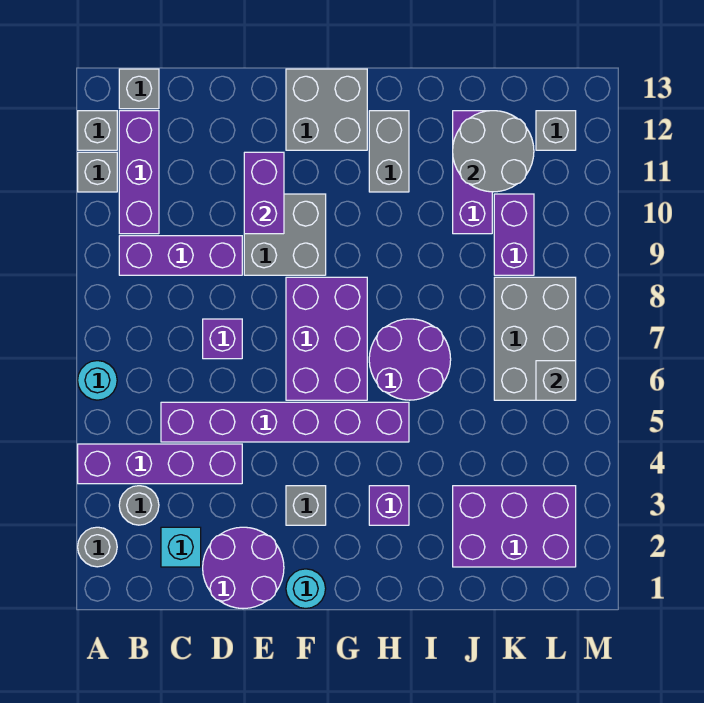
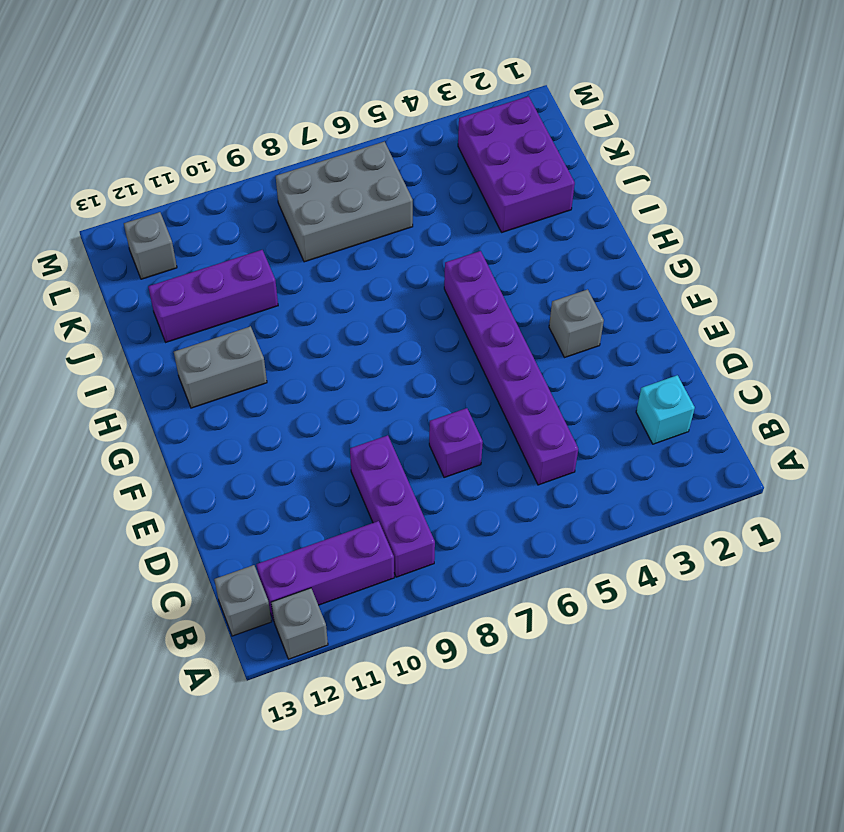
none -> grey round brick A2 level 1
none -> purple brick A4:D4 level 1
none -> cyan round brick A6 level 1

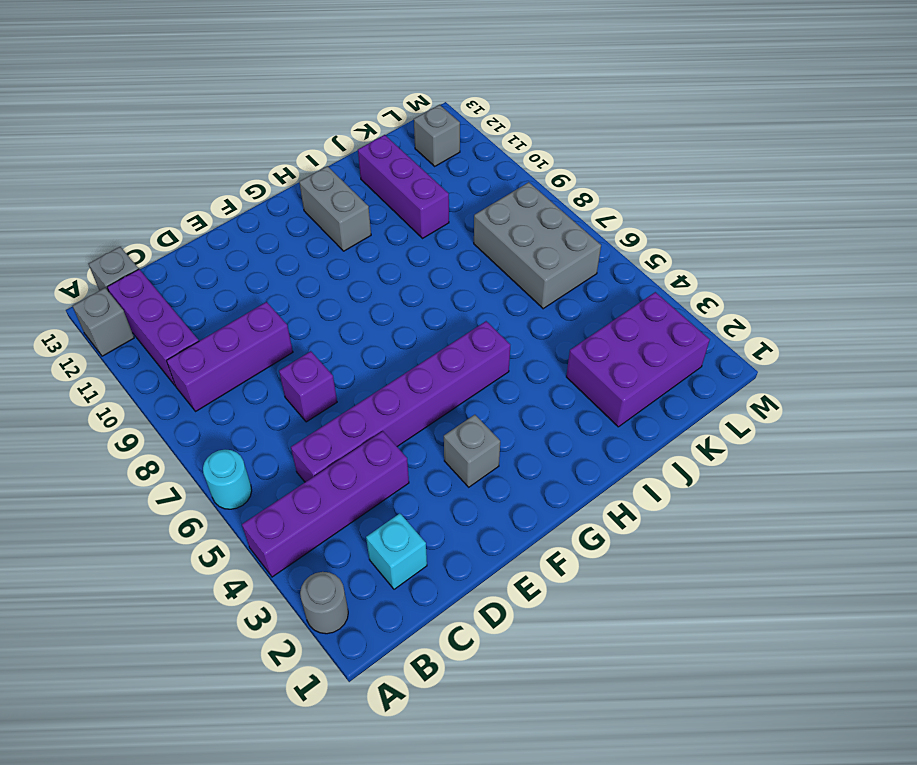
none -> grey brick A11 level 1
none -> grey round brick B3 level 1
none -> purple round brick D1:E2 level 1

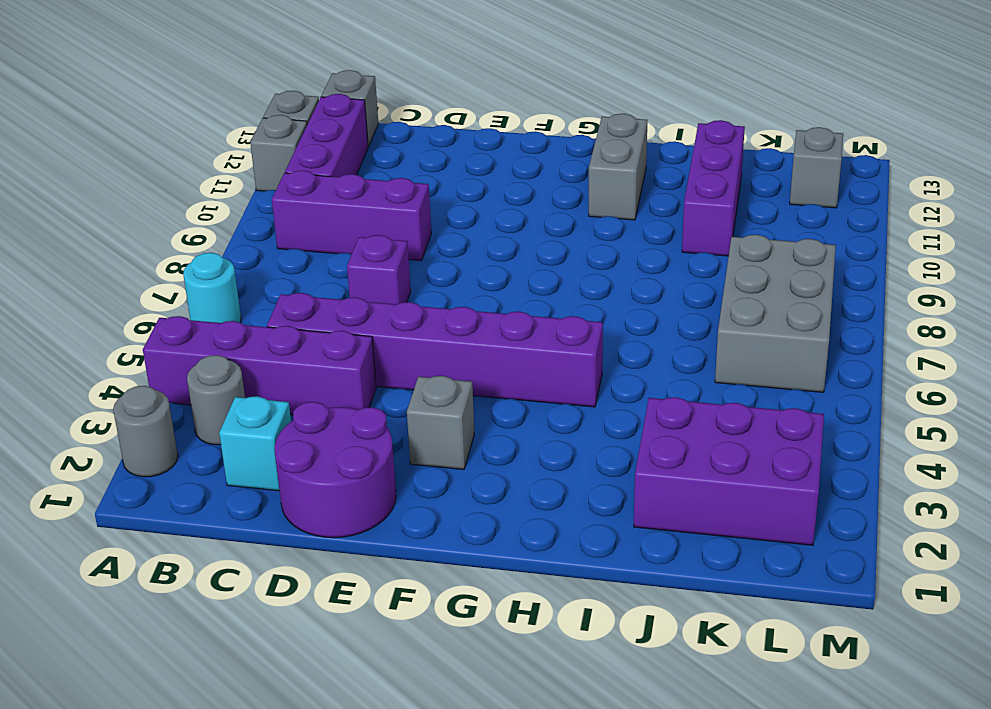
none -> grey brick E9:F10 level 1
none -> cyan round brick F1 level 1
none -> purple brick F6:G8 level 1

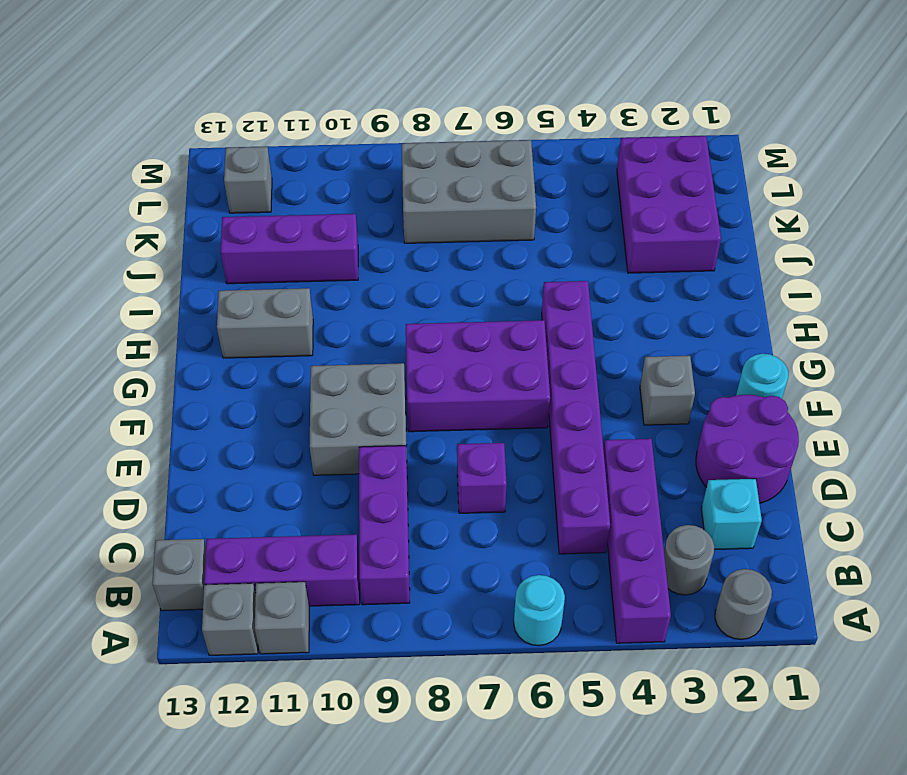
none -> grey brick F12:G13 level 1
none -> purple brick H3 level 1
none -> purple round brick H6:I7 level 1

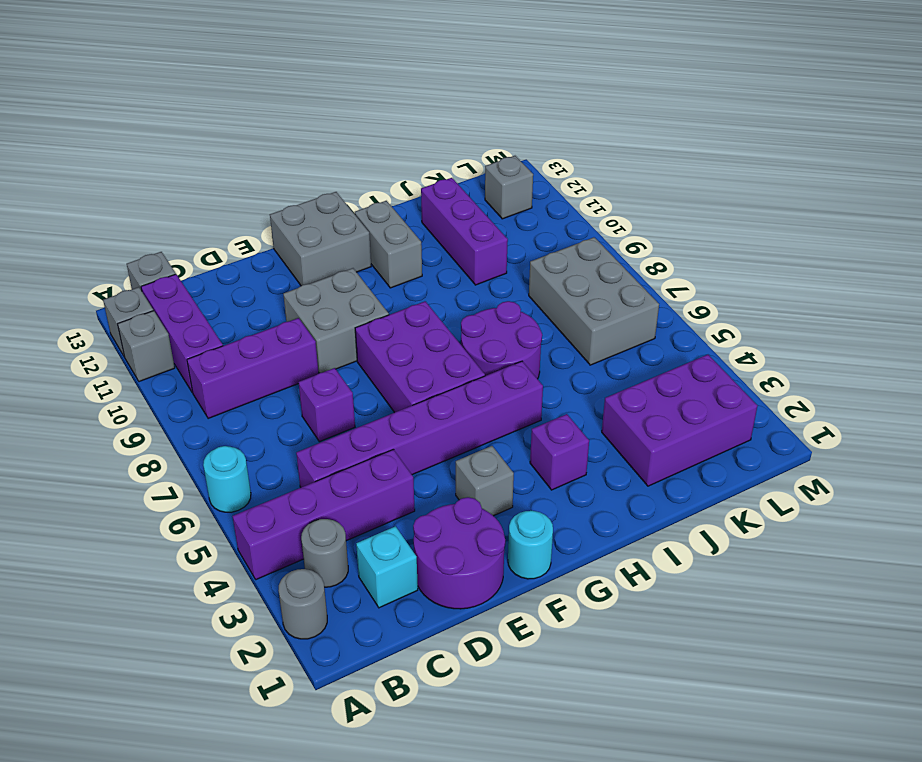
none -> purple brick K9:K10 level 1
none -> purple brick E10:E11 level 2
none -> grey round brick J11:K12 level 2

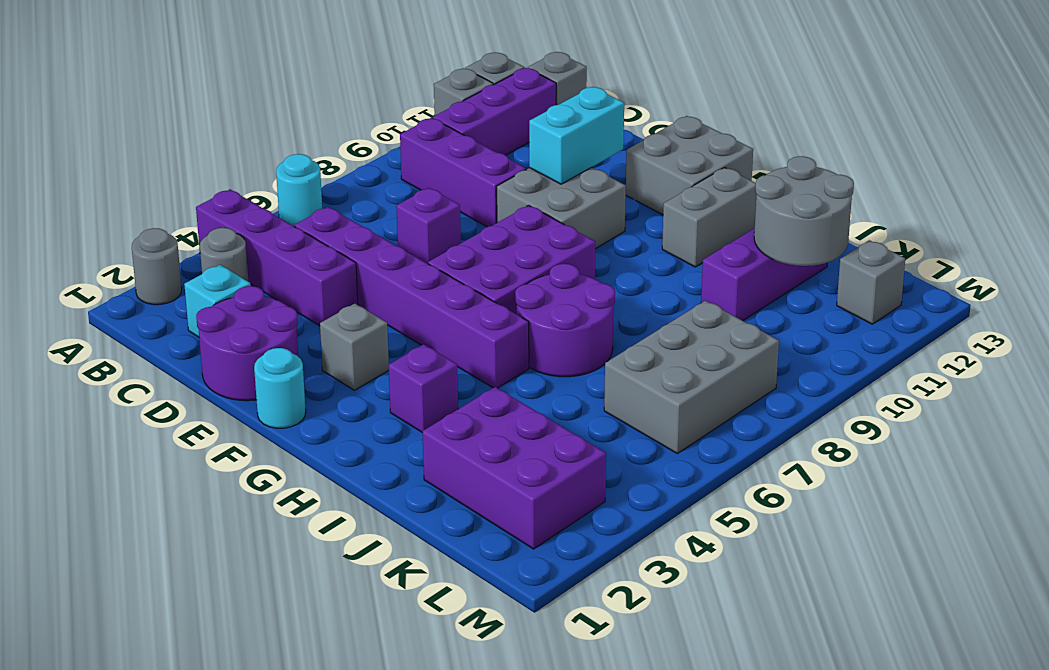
cyan brick E10:E11 level 2 -> purple brick E10:E11 level 2
none -> purple brick K9:K10 level 1
none -> grey brick L6 level 2

